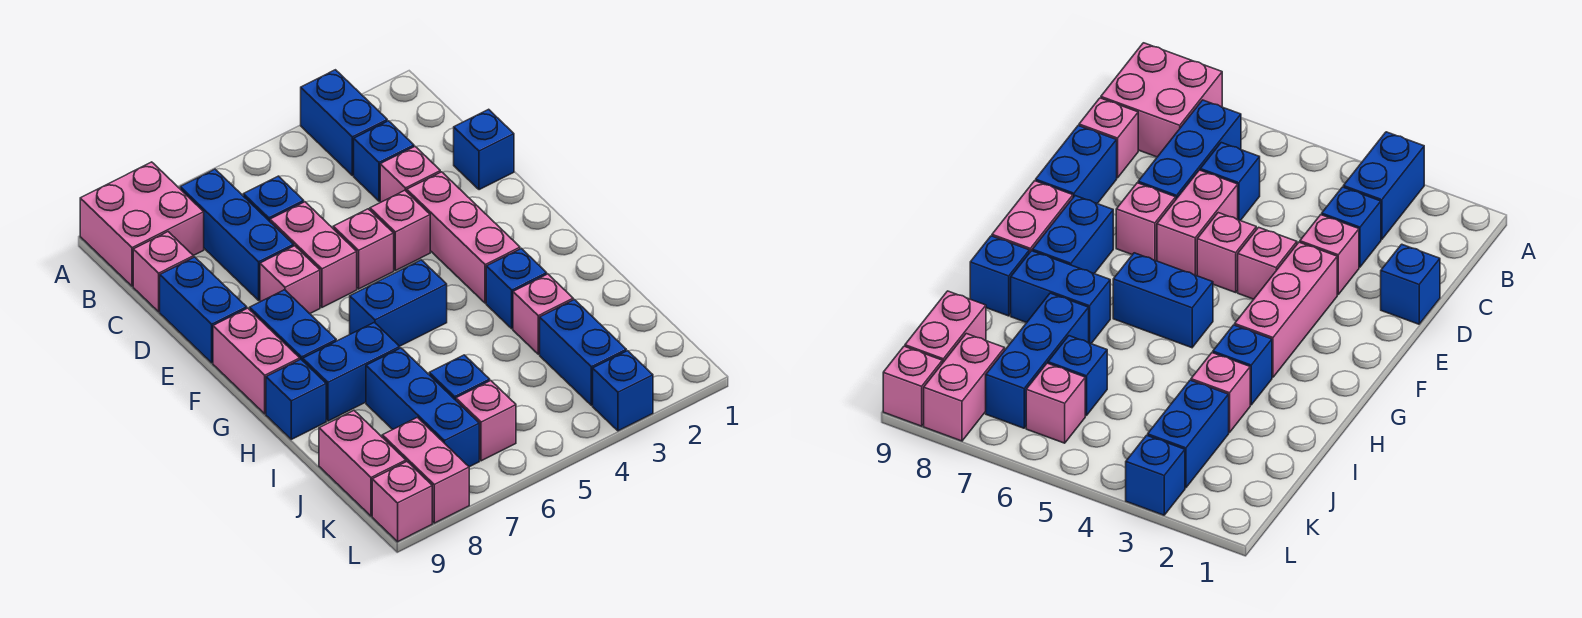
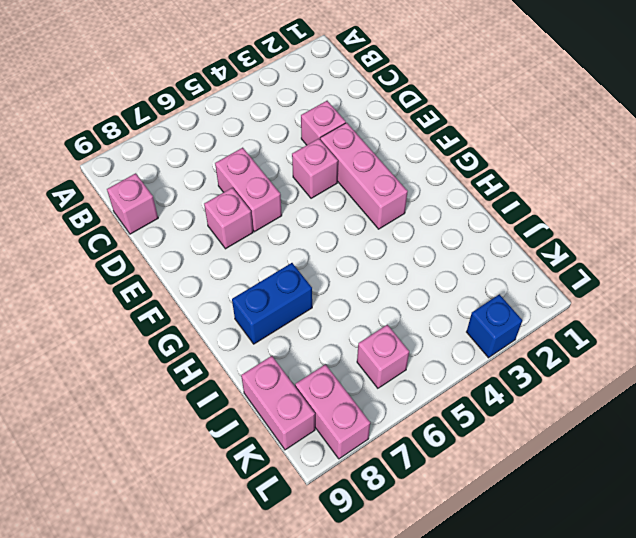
none -> blue brick A3:B3 level 1
none -> pink brick A8:B9 level 1
none -> blue brick B7:D7 level 1

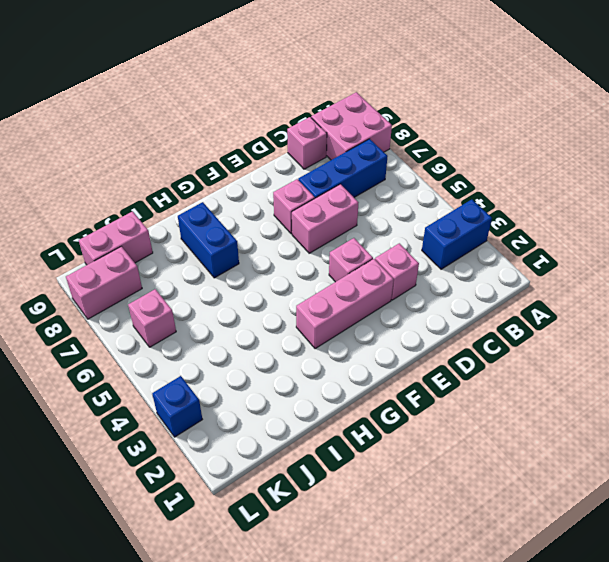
none -> blue brick C3 level 1
none -> blue brick C6 level 1
none -> blue brick D1 level 1

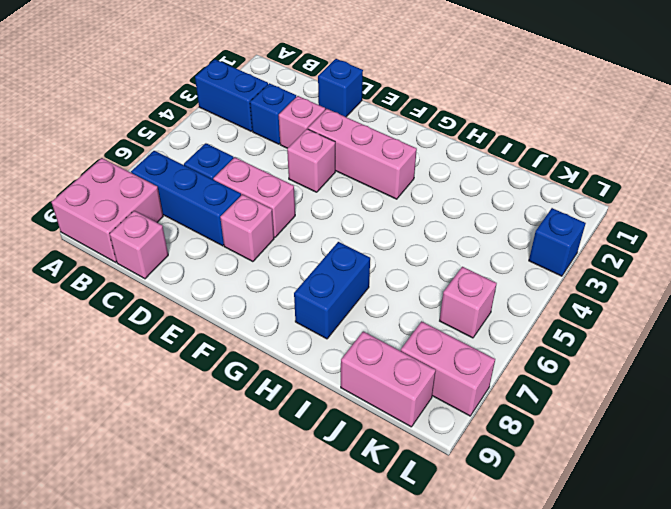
none -> blue brick D9:E9 level 1
none -> pink brick E5 level 1
none -> blue brick F8:G8 level 1

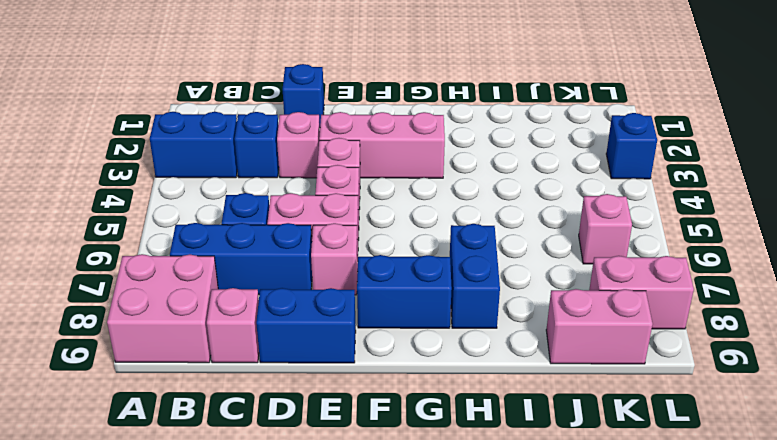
none -> pink brick F9:G9 level 1
none -> blue brick G5:G6 level 1
none -> blue brick H3 level 1

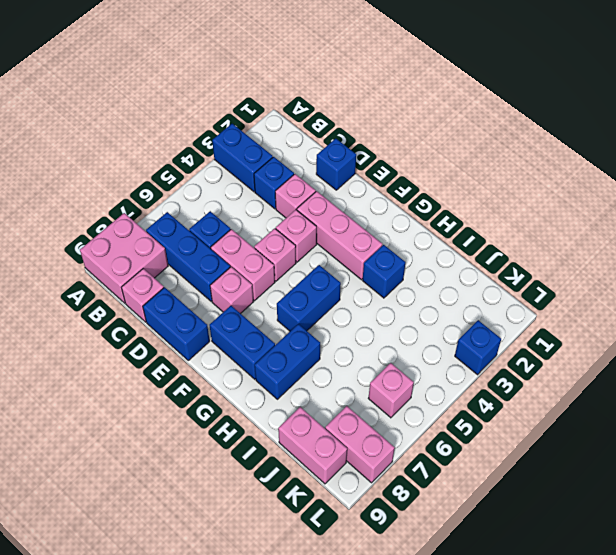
none -> pink brick F9:G9 level 1
none -> blue brick H9 level 1
none -> pink brick I3 level 1

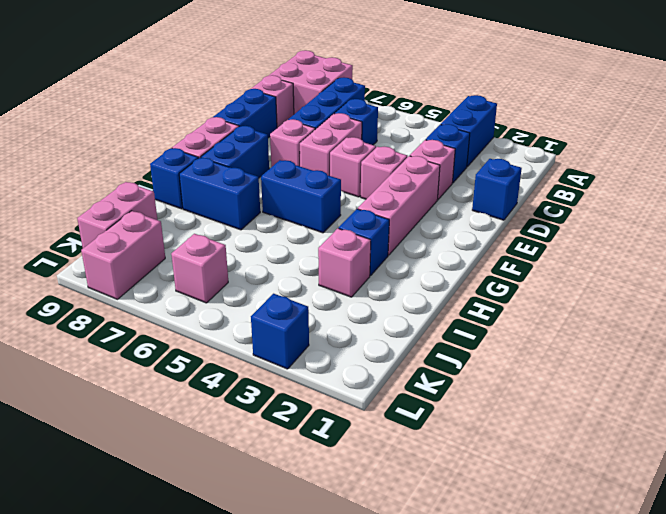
none -> blue brick I7:K7 level 1
none -> blue brick J3:K3 level 1
none -> blue brick J6 level 1

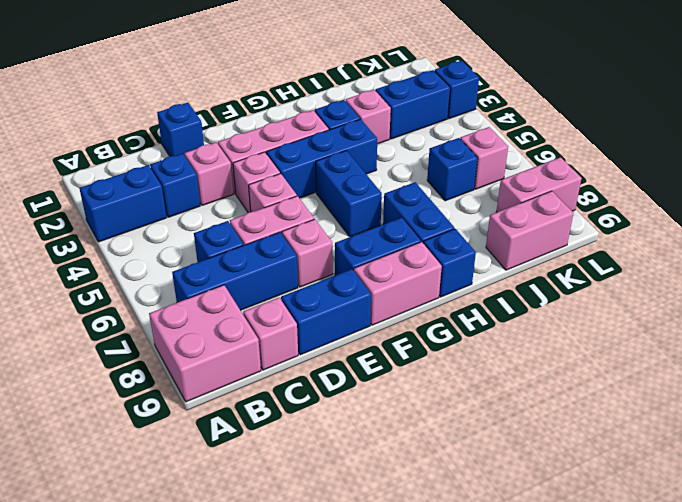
blue brick F4:H4 level 1 -> blue brick I7:K7 level 1
none -> pink brick L9 level 1

